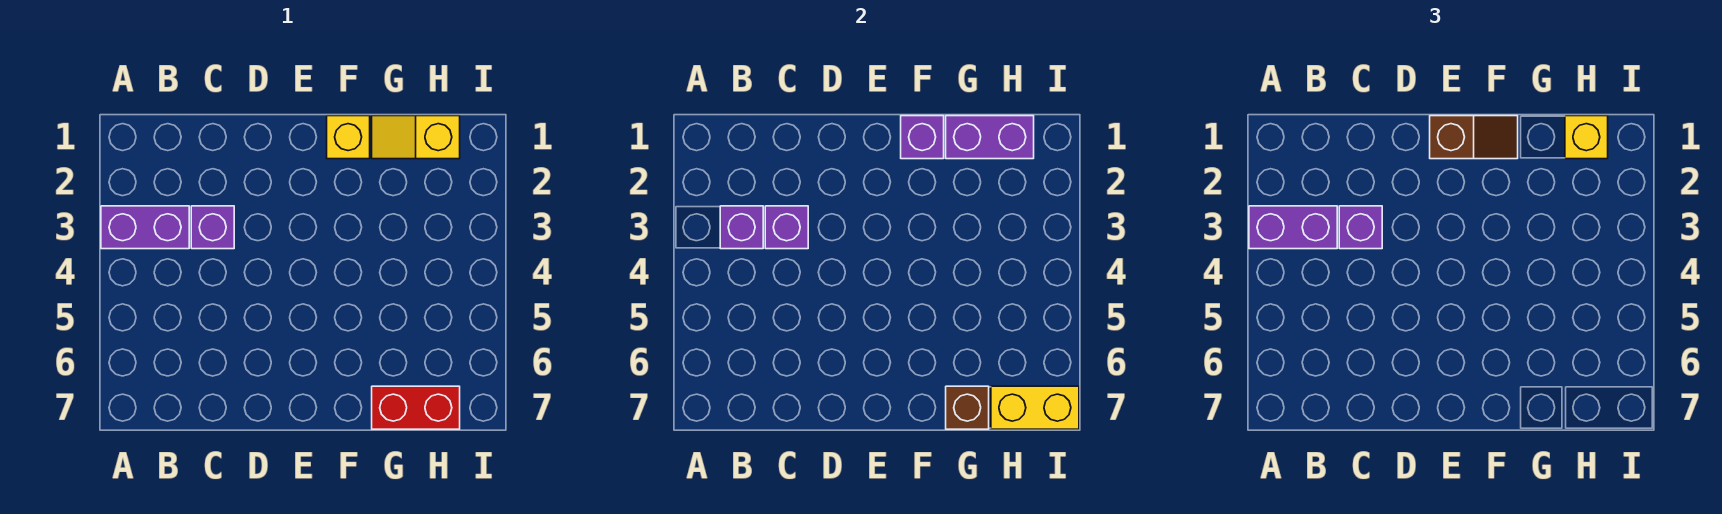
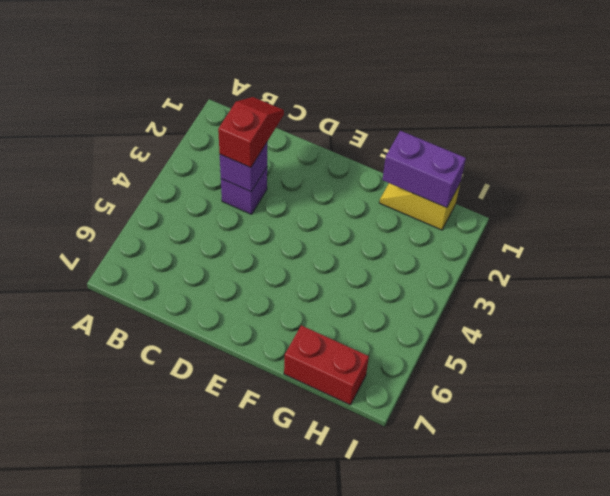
red slope C2:C3 level 3 top 3 -> purple brick C3 level 3
none -> purple brick A3:B3 level 1
none -> yellow brick F1 level 1
none -> purple brick B3 level 2

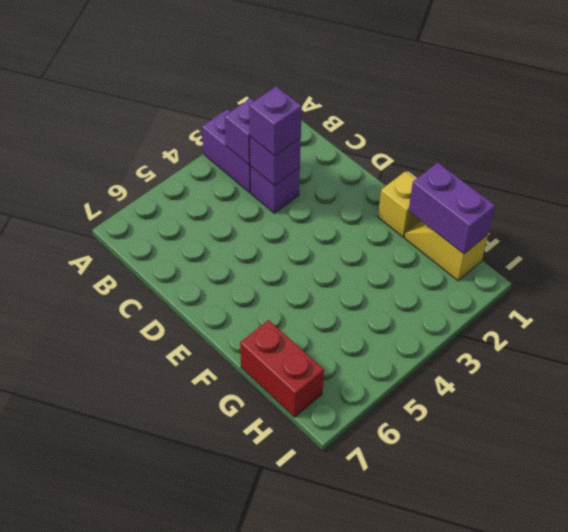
none -> purple brick F1 level 2
none -> brown brick G7 level 2
none -> yellow brick H7:I7 level 2

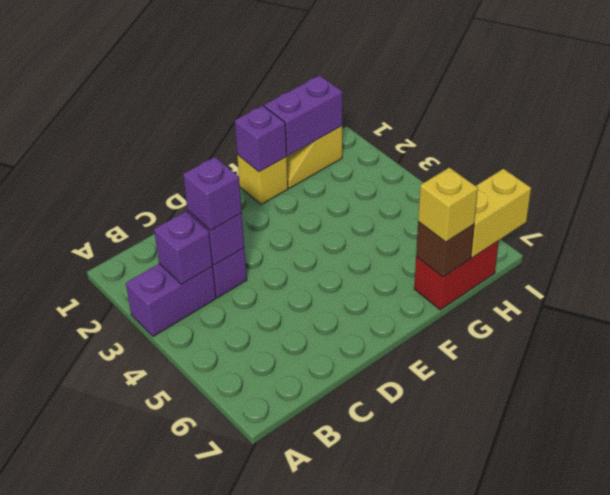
yellow brick G7 level 3 -> yellow brick H1 level 3
none -> purple brick A3:B3 level 3
none -> brown slope E1:F1 level 3 top E

